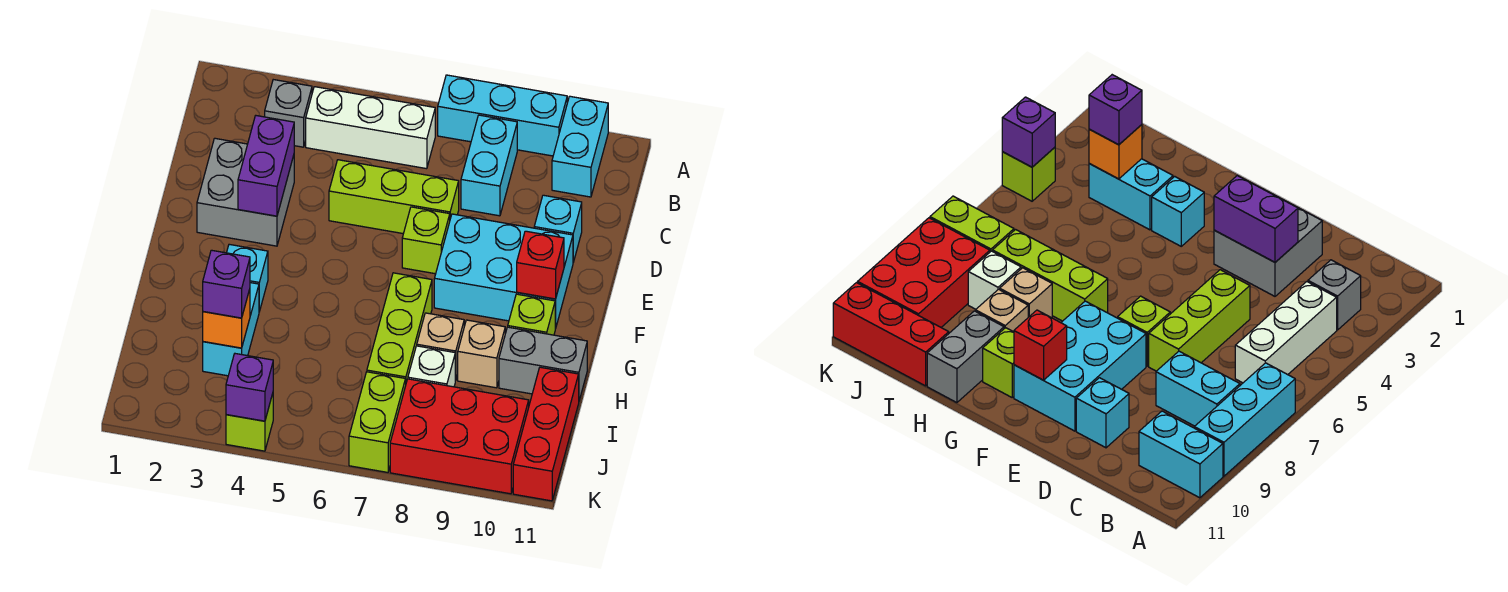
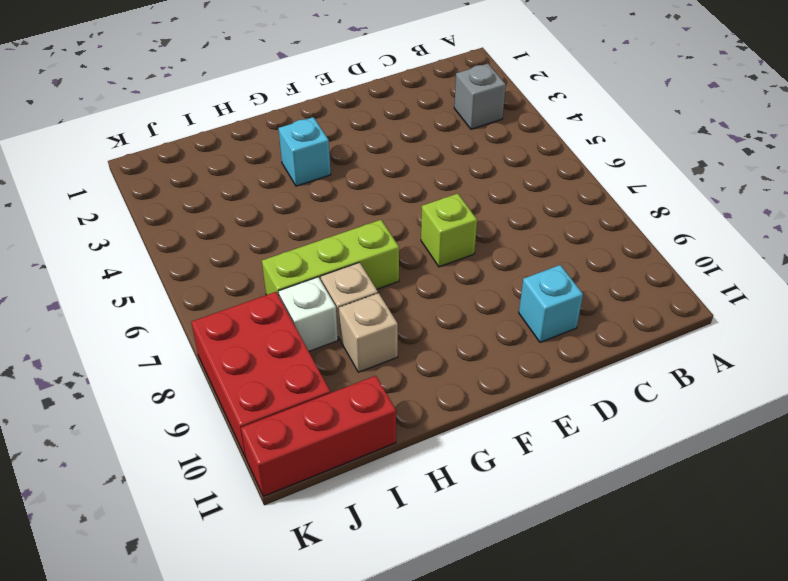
none -> cyan brick A7:A9 level 1
none -> cyan brick A10:B10 level 1
none -> white brick B4:B6 level 1

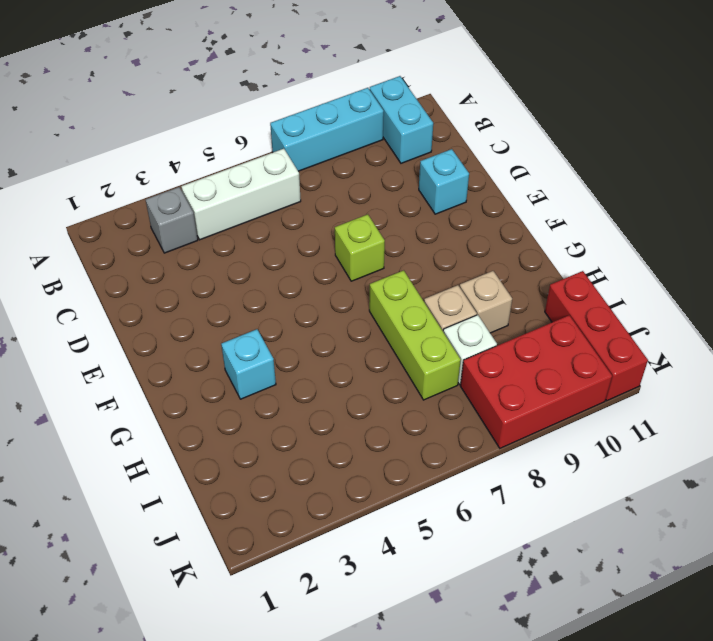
none -> cyan brick B8:C8 level 1
none -> grey brick D2:E3 level 1
none -> lime brick D5:D7 level 1

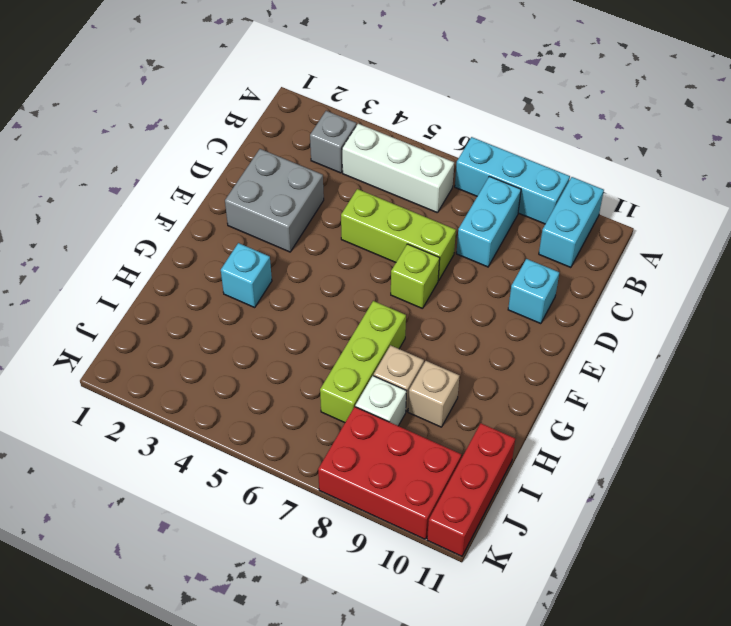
none -> cyan brick E8:F10 level 1
none -> lime brick G10 level 1
none -> cyan brick H3:I3 level 1

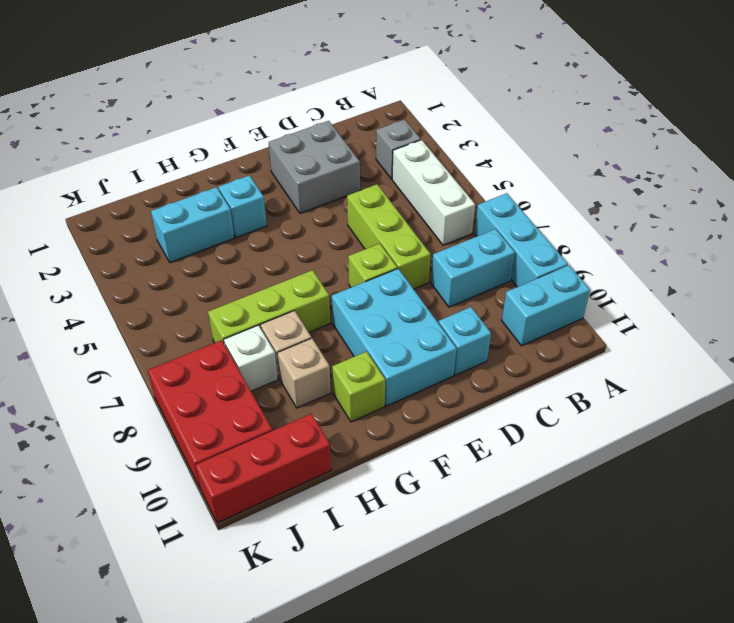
none -> grey brick H10:H11 level 1
none -> lime brick J7:K7 level 1
none -> lime brick K4 level 1

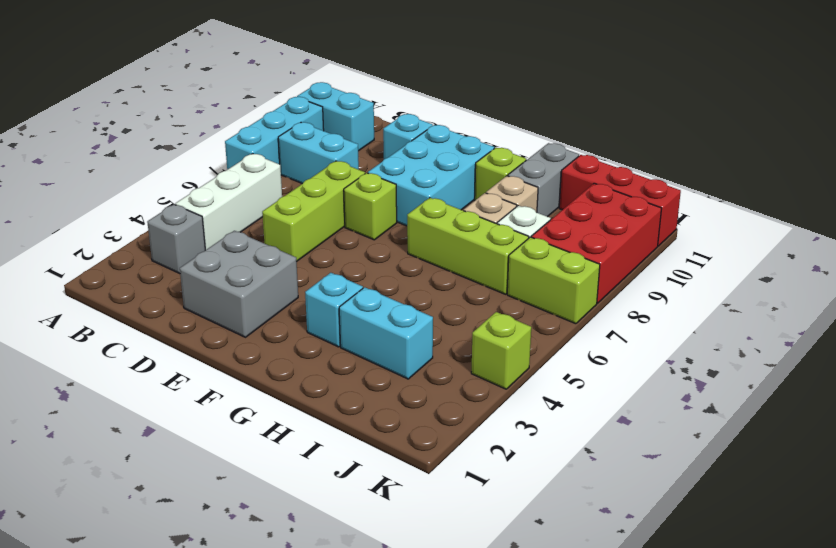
none -> purple brick D3:E3 level 2
none -> red brick F10 level 2
none -> orange brick I3 level 2

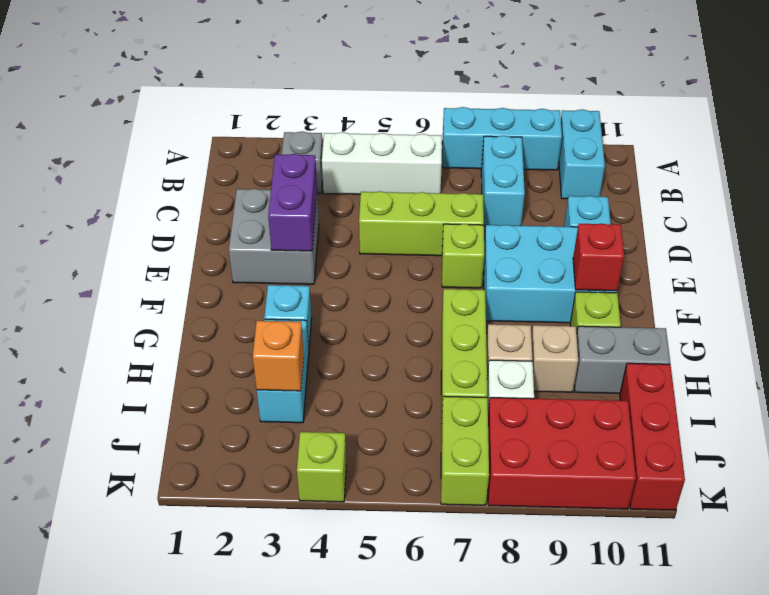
none -> purple brick K4 level 2
none -> purple brick I3 level 3

